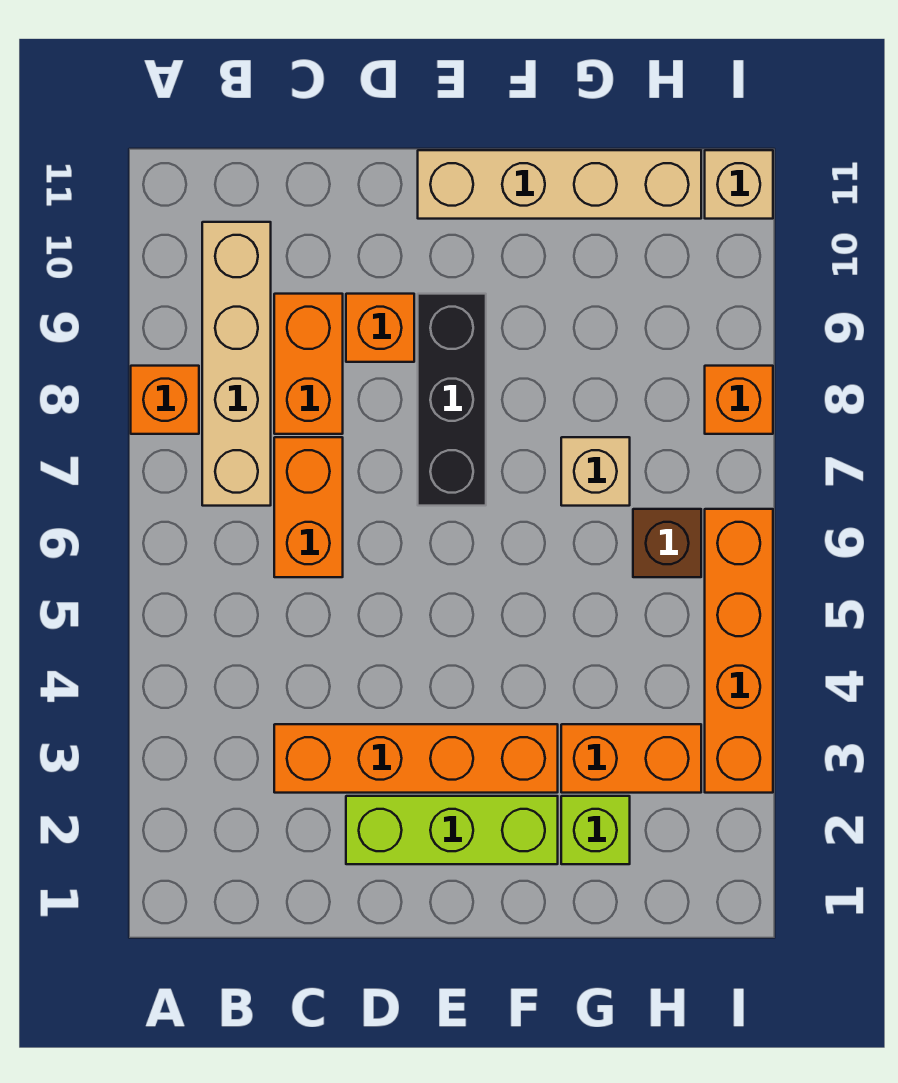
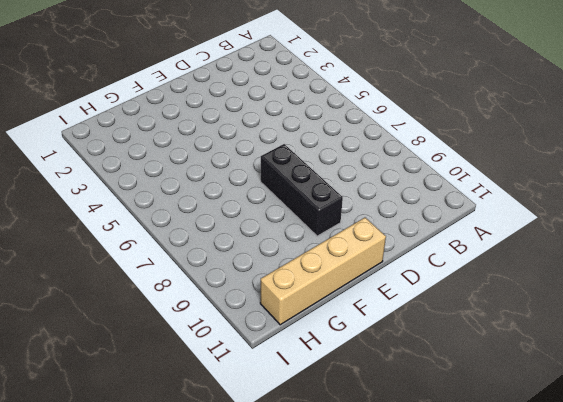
none -> orange brick A8 level 1
none -> tan brick B7:B10 level 1
none -> orange brick C3:F3 level 1

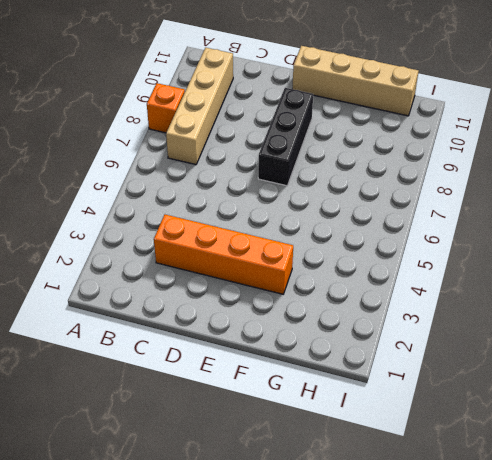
none -> orange brick C6:C7 level 1
none -> orange brick C8:C9 level 1
none -> lime brick D2:F2 level 1

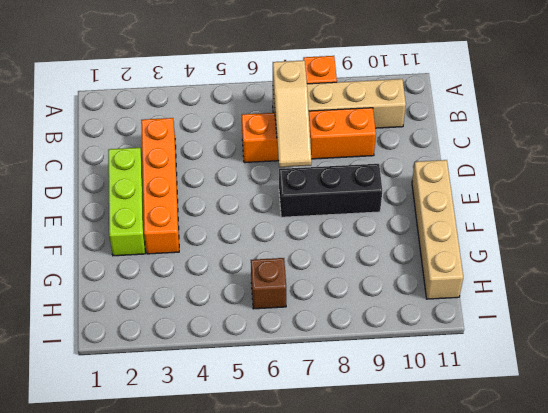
tan slope B7:D7 level 2 top B -> none
none -> orange brick D9 level 1
none -> lime brick G2 level 1
none -> orange brick G3:H3 level 1

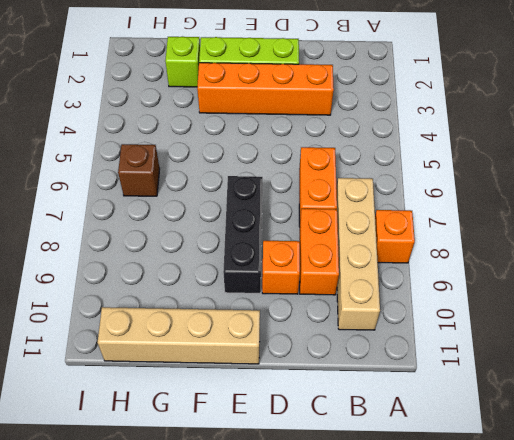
none -> orange brick G3:H3 level 1
none -> tan brick G7 level 1
none -> orange brick I3:I6 level 1

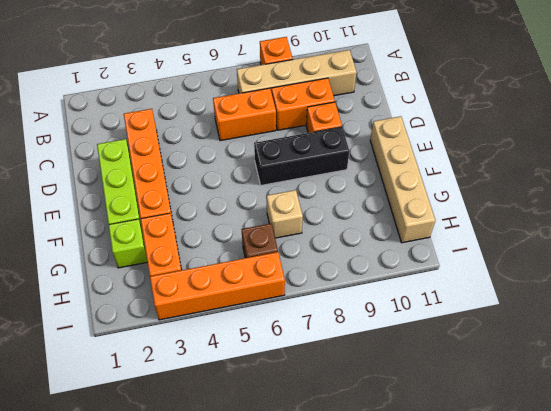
none -> orange brick I8 level 1
none -> tan brick I11 level 1

